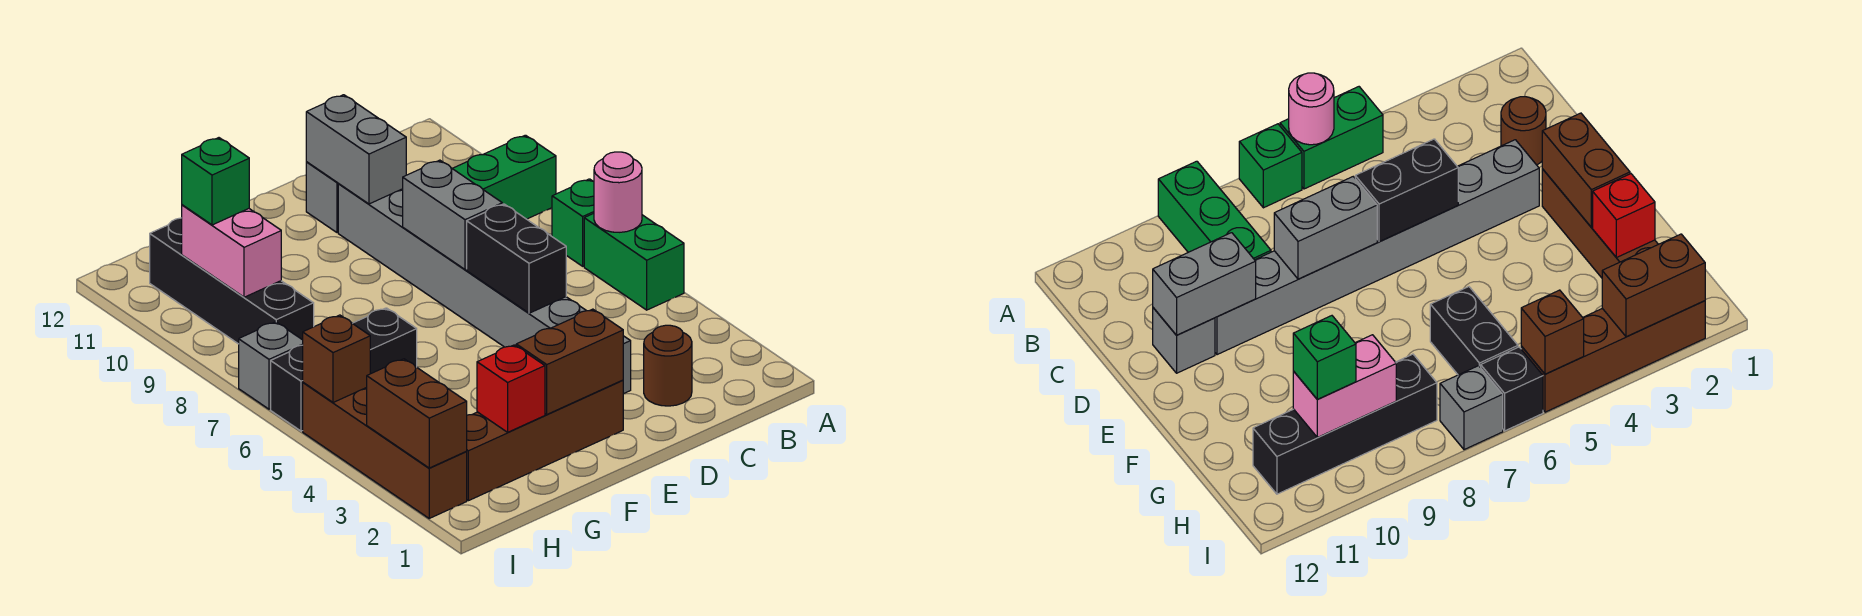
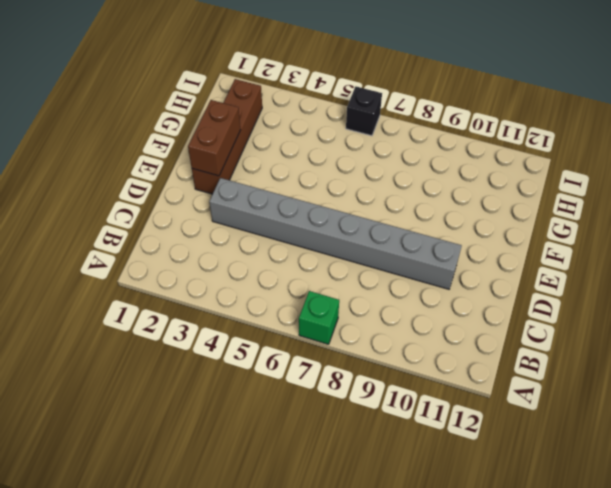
none -> green brick A5:A6 level 1
none -> green brick A9:C9 level 1
none -> brown round brick C2 level 1

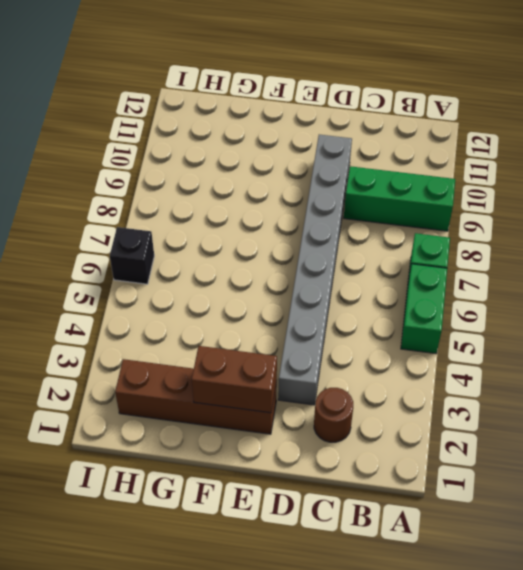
none -> grey brick D11 level 1
none -> black brick G6:H6 level 1
none -> black brick H8:H11 level 1

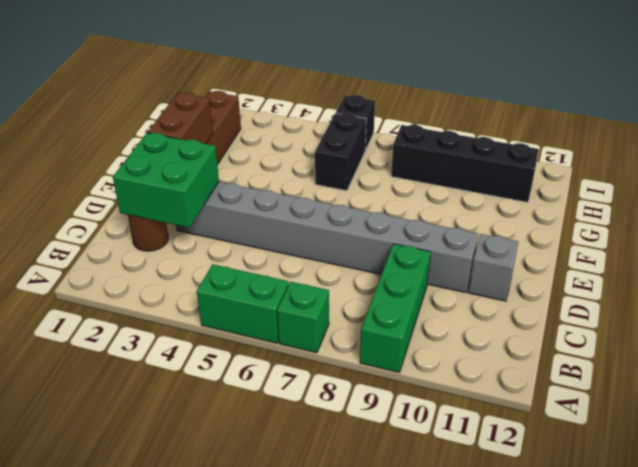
green brick C2:D3 level 2 -> none
none -> brown brick I2:I5 level 1
none -> grey brick I7 level 1
none -> pink round brick A6 level 2

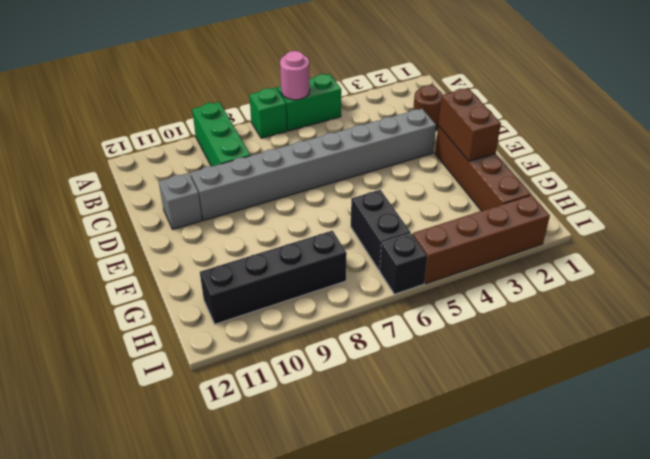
none -> grey brick I7 level 1
none -> black brick D5:D6 level 2
none -> grey brick D7:D8 level 2

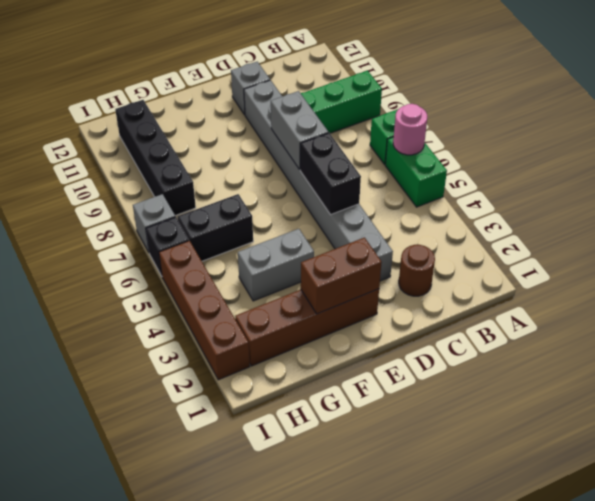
grey brick F4:G4 level 1 -> grey brick D10:D11 level 2
none -> red brick G2 level 2
none -> pink brick H9:H10 level 2
none -> brown brick I2:I3 level 2

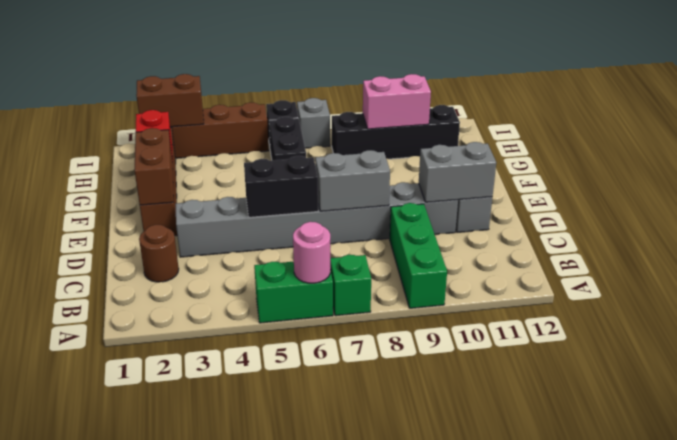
none -> brown brick I5 level 2
none -> green brick H10 level 3

